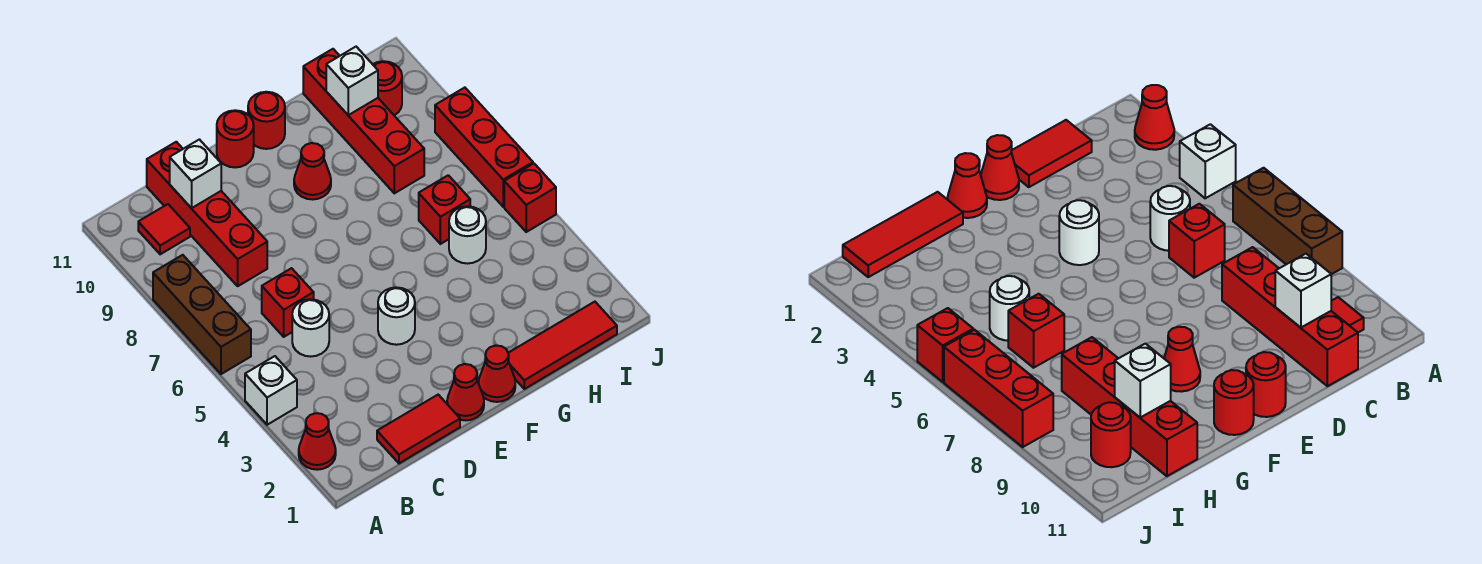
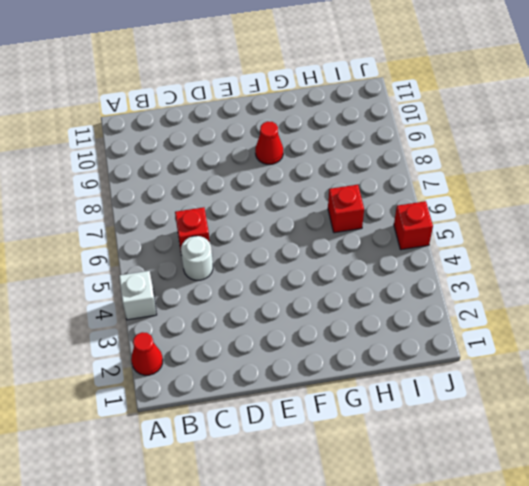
none -> brown brick A6:A8 level 1
none -> red tile B10 level 1
none -> red tile C1:D1 level 1

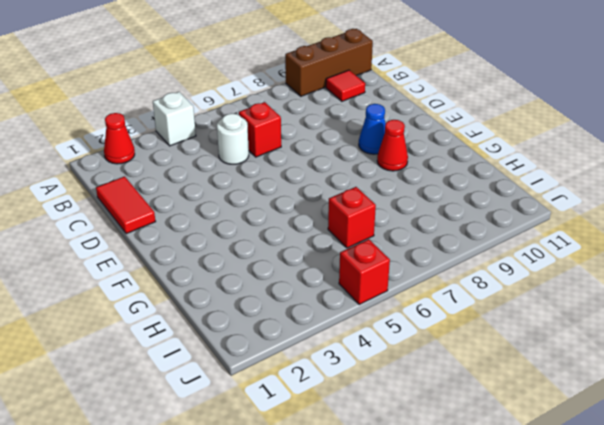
brown brick A9:A11 level 1 -> brown brick A6:A8 level 1
blue cone E9 level 1 -> none
none -> red brick C8:C11 level 1
none -> red cone E1 level 1
none -> white round brick E4 level 1

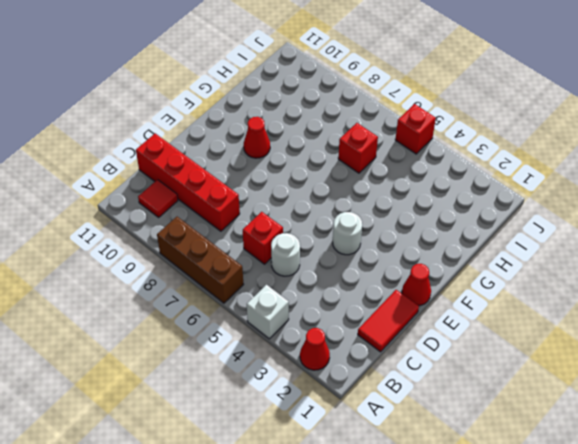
none -> red round brick E11 level 1
none -> red cone F1 level 1
none -> red round brick F11 level 1

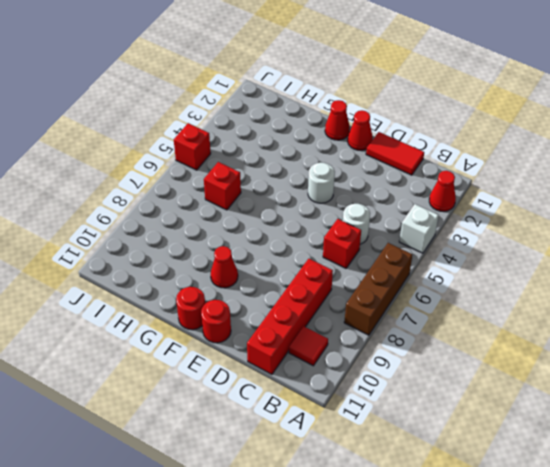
none -> red tile G1:I1 level 1
none -> white round brick H5 level 1
none -> red brick H8:H11 level 1

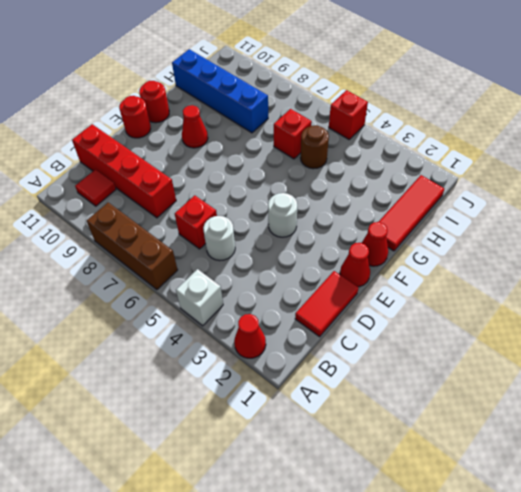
brown round brick H5 level 1 -> white round brick H5 level 1
blue brick H8:H11 level 1 -> red brick H8:H11 level 1
none -> red round brick I10 level 1
none -> red brick J6:J8 level 1
none -> white brick C10 level 2

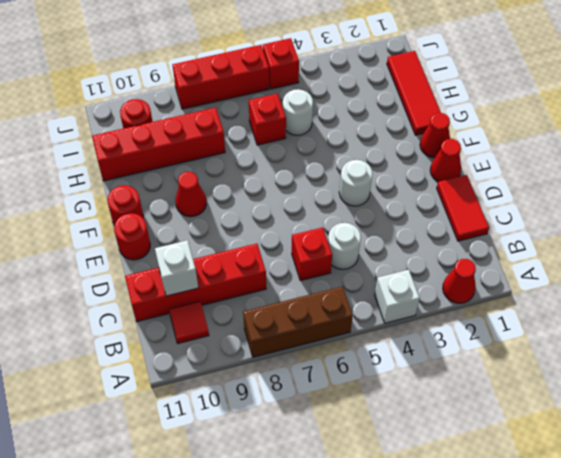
none -> white brick H10 level 2

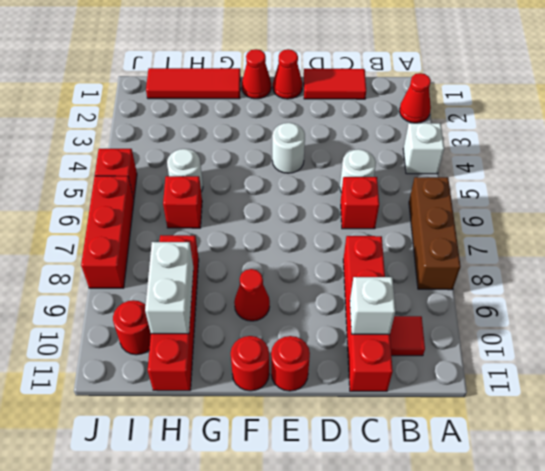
white brick H9:H10 level 2 -> white brick H10 level 2

